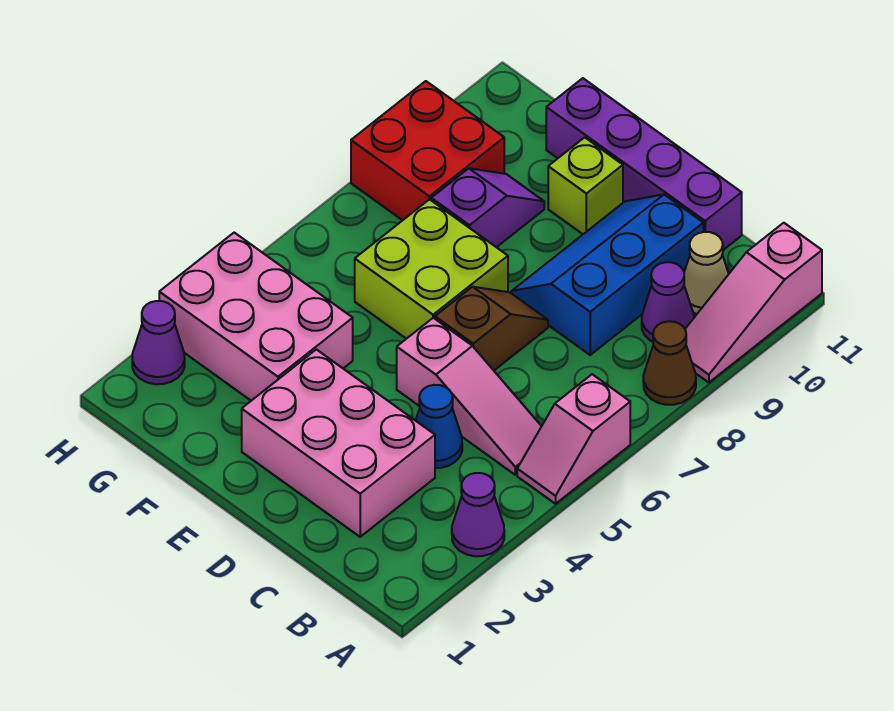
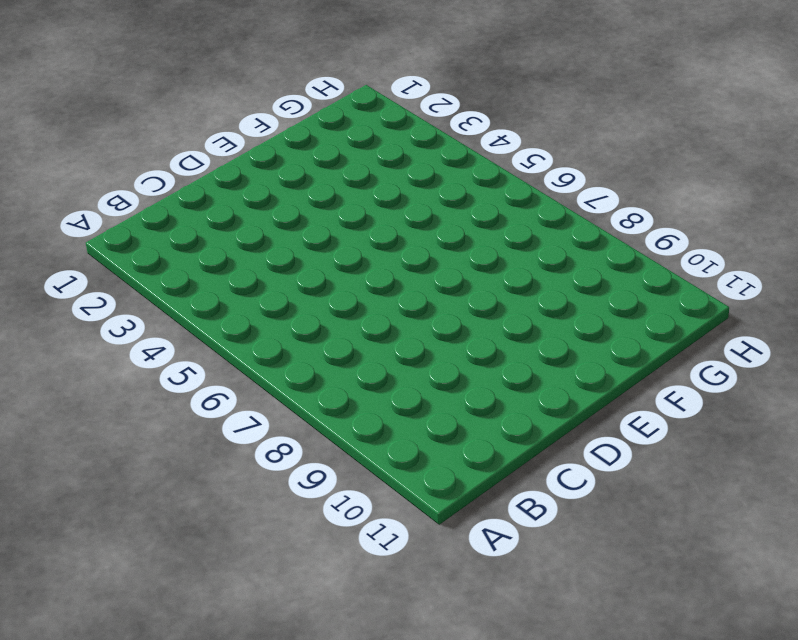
none -> purple cone A3 level 1
none -> pink slope A5:A6 level 1 top 6
none -> brown cone A8 level 1

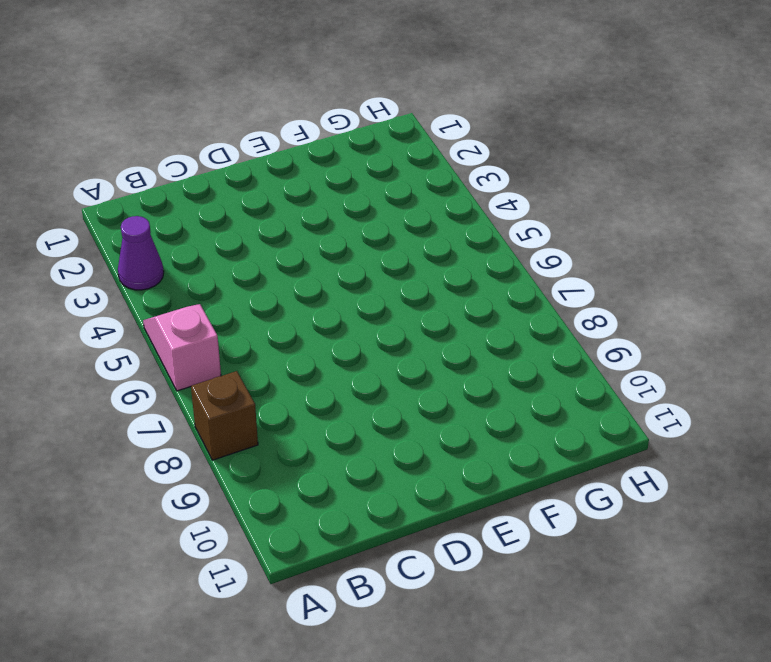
brown brick A8 level 1 -> brown cone A8 level 1
none -> pink slope A9:A11 level 1 top 11
none -> pink slope B5:D5 level 1 top D
none -> purple cone B9 level 1

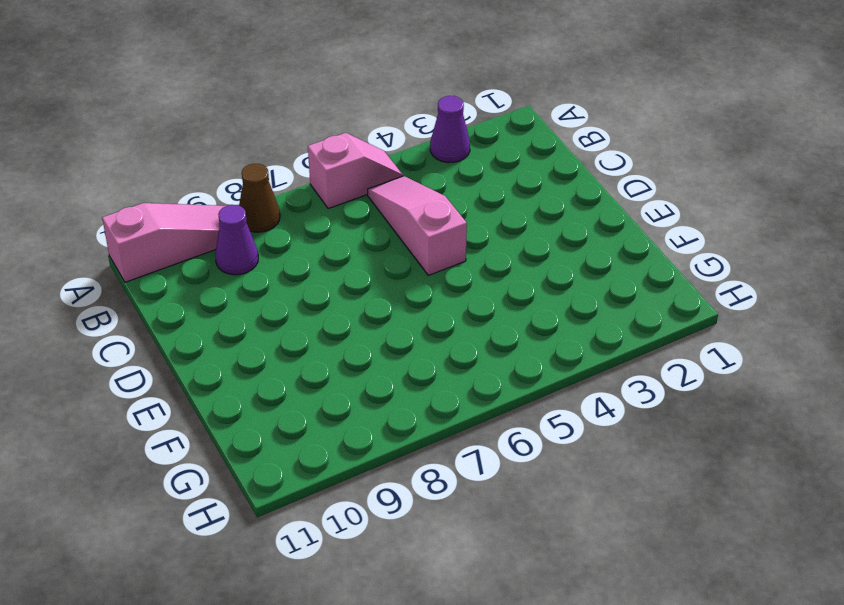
none -> tan cone B10 level 1
none -> pink brick C2:E3 level 1
none -> blue cone C4 level 1

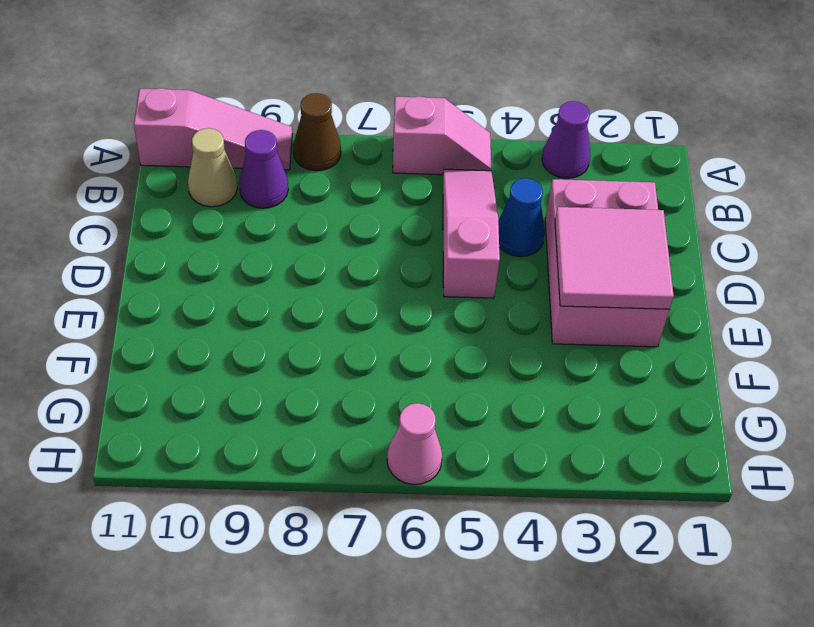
pink tile D2:E3 level 2 -> none
pink cone H6 level 1 -> none
none -> blue slope C8:D10 level 1 top C
none -> purple brick C11:F11 level 1
none -> brown slope D6:D7 level 1 top 6

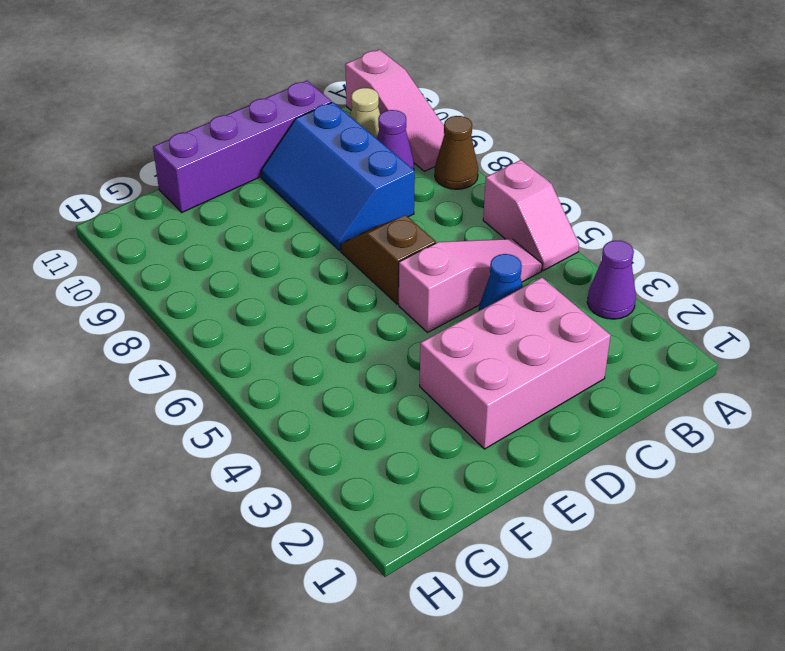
none -> lime brick E6:F7 level 1
none -> lime brick E10 level 1
none -> pink brick F3:H4 level 1

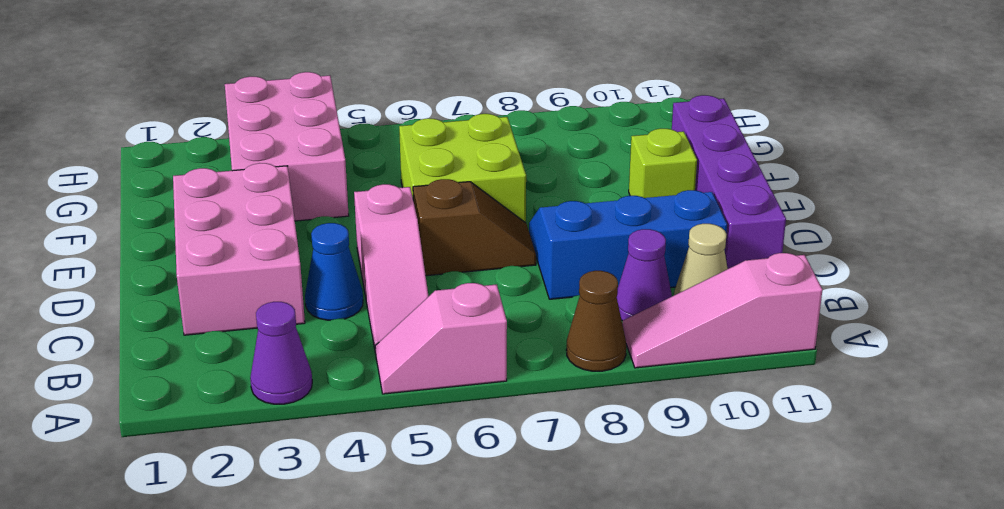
none -> purple slope F8:F9 level 1 top 8
none -> red brick G8:H9 level 1
none -> purple cone H2 level 1

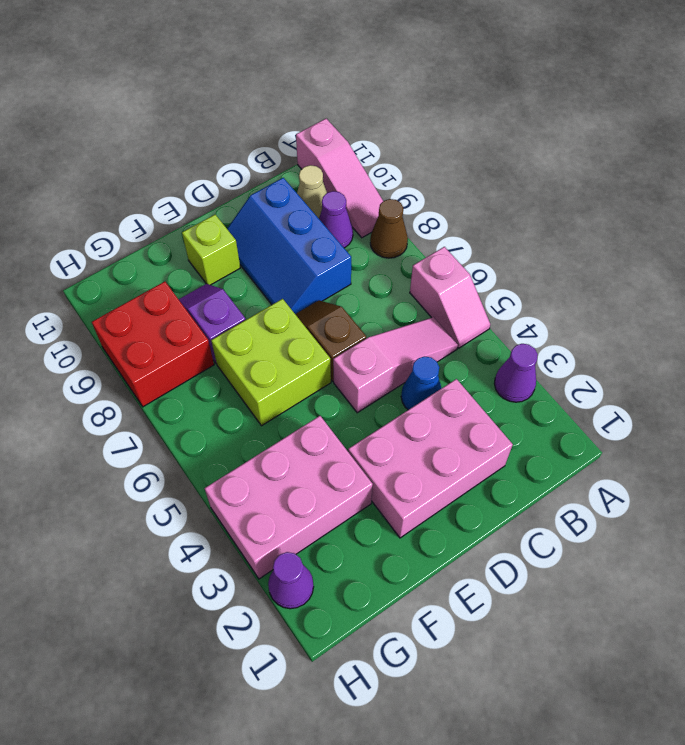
none -> purple brick C11:F11 level 1

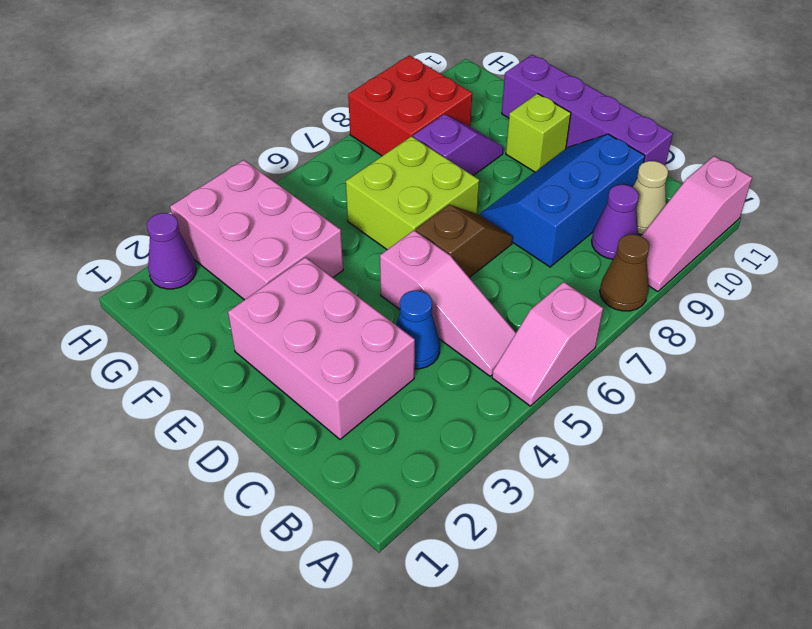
none -> purple cone A3 level 1

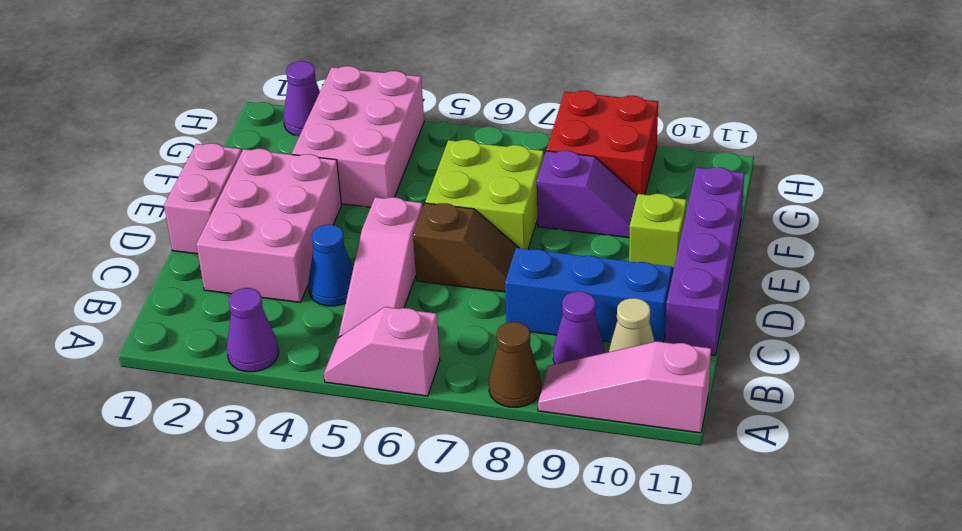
pink brick D1:E1 level 1 -> none

